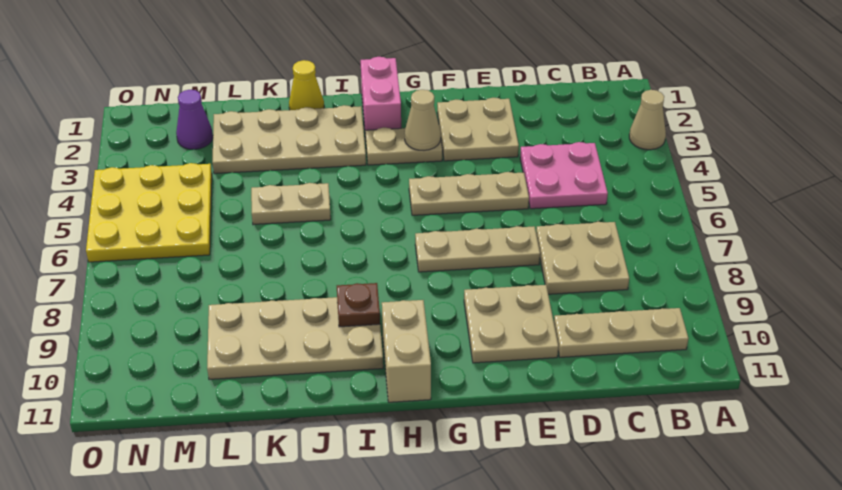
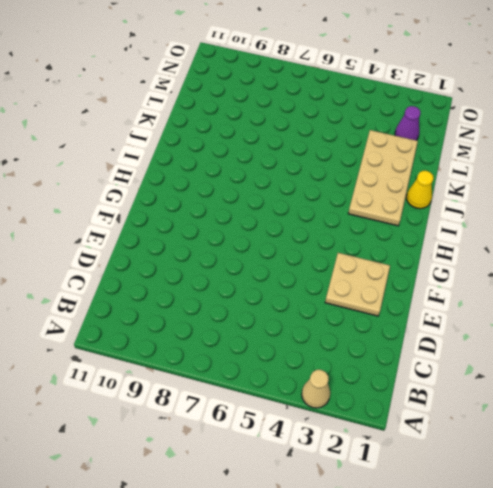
none -> tan plate B10:D10 level 1
none -> pink plate C4:D5 level 1
none -> tan plate C7:D8 level 1

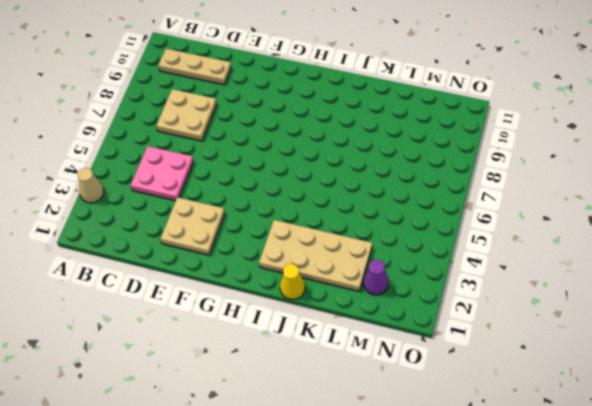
none -> tan plate E5:G5 level 1
none -> tan plate E7:G7 level 1
none -> tan plate E9:F10 level 1

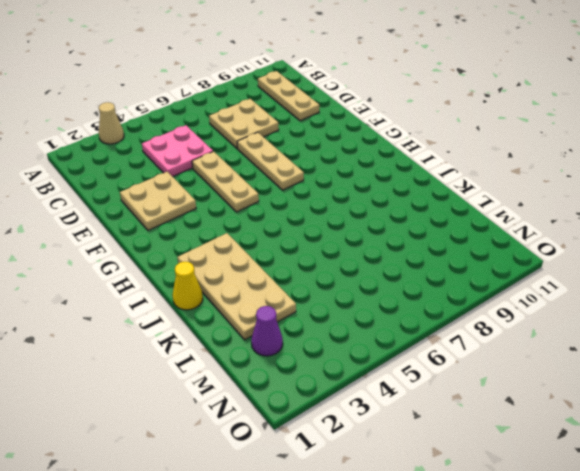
none -> tan plate E9:F10 level 1
none -> tan plate G3:H3 level 1
none -> pink brick H1:H2 level 1

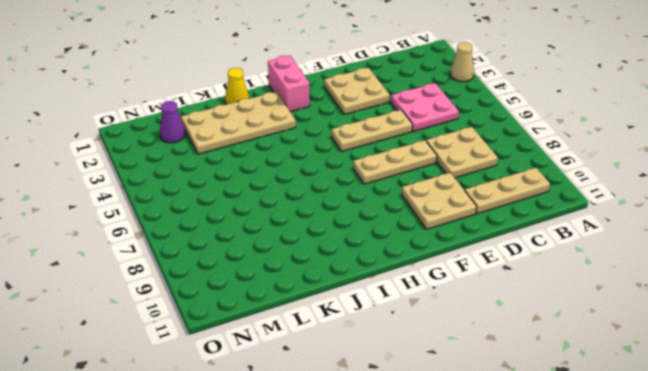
none -> tan plate G3:H3 level 1
none -> tan brick H10:H11 level 1
none -> tan plate I9:L10 level 1

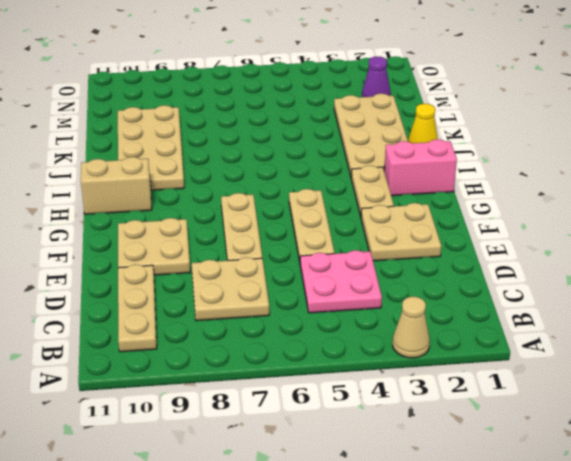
none -> tan plate J5:K5 level 1
none -> yellow plate M4:O6 level 1
none -> tan cone G3 level 2

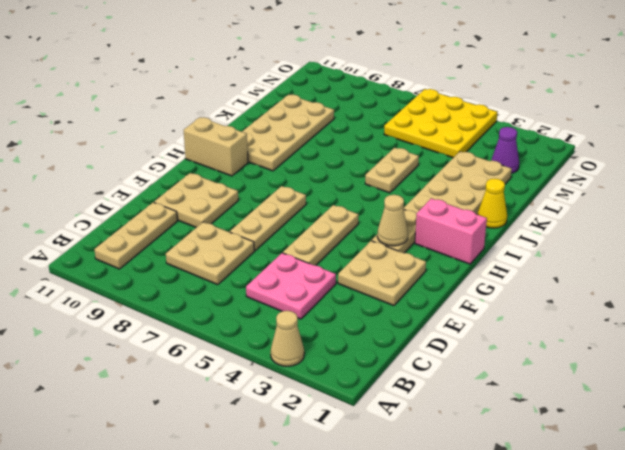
none -> brown plate I9 level 2

